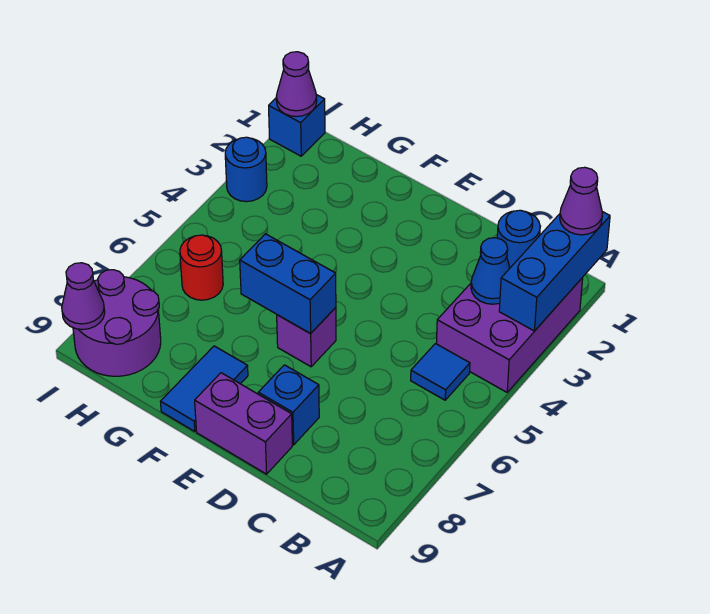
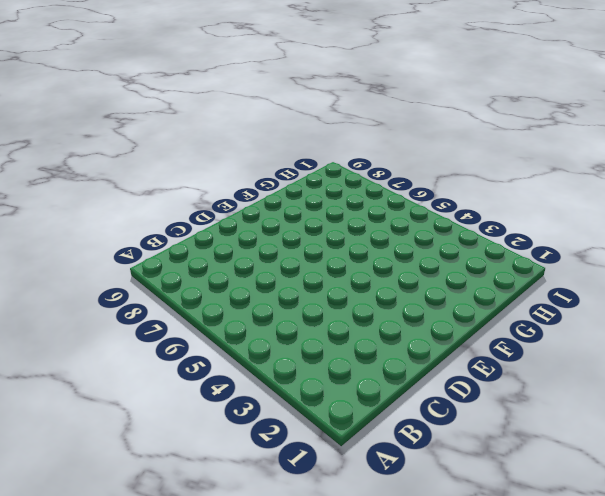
none -> purple brick A2:B4 level 1
none -> blue tile B5 level 1
none -> blue brick D8 level 1

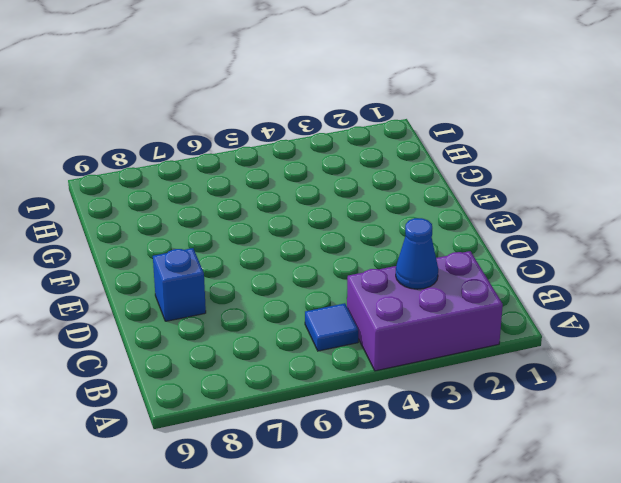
none -> purple brick D9:E9 level 1
none -> purple brick E6 level 1
none -> blue tile F8:F9 level 1

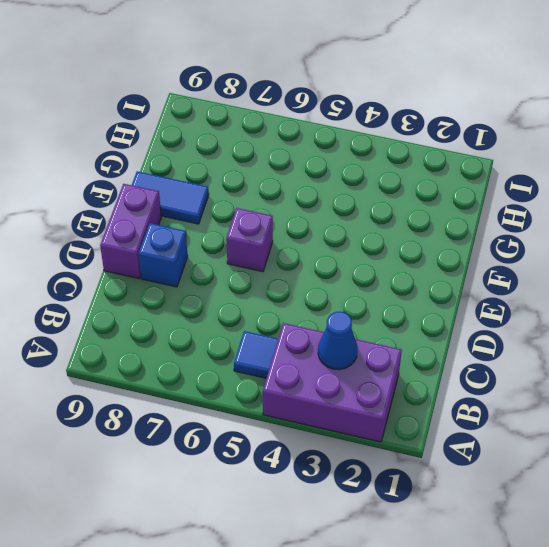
none -> red round brick H6 level 1
none -> purple round brick H8:I9 level 1
none -> blue brick I1 level 1

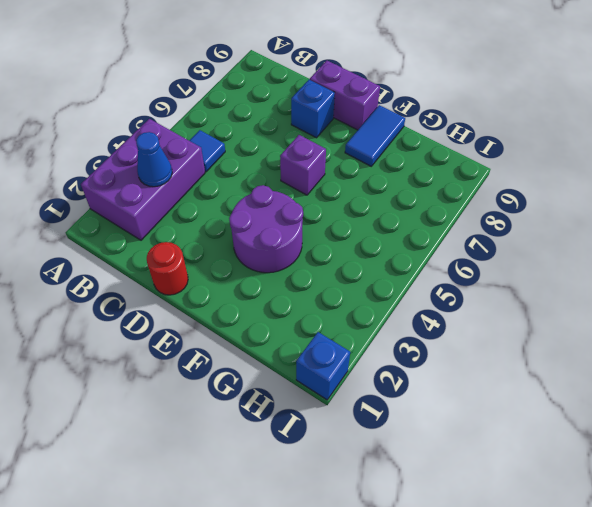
red round brick D1 level 1 -> red round brick H6 level 1
purple round brick E3:F4 level 1 -> purple round brick H8:I9 level 1
none -> blue round brick I3 level 1
none -> blue brick A1:A3 level 2
none -> blue round brick B2 level 2

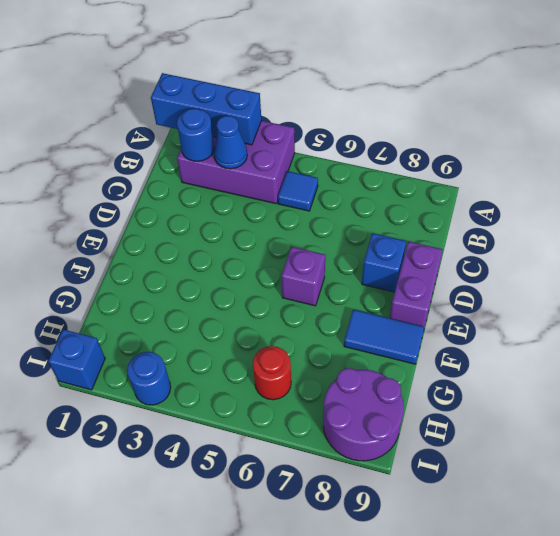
none -> blue brick E6:F6 level 2
none -> purple cone I1 level 2
none -> purple cone I9 level 2

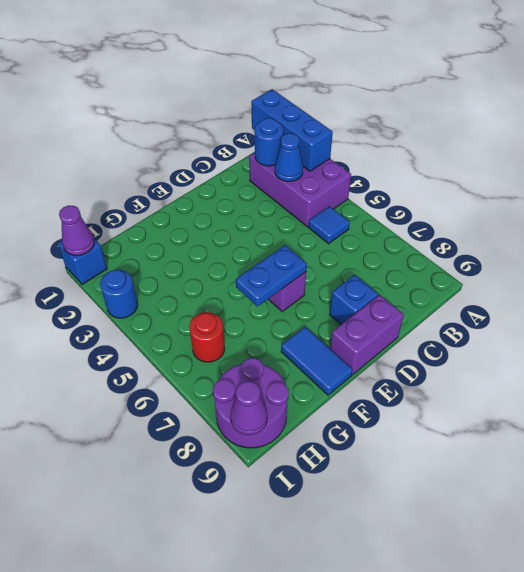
blue plate E6:F6 level 2 -> blue brick E6:F6 level 2
none -> purple cone A1 level 3

